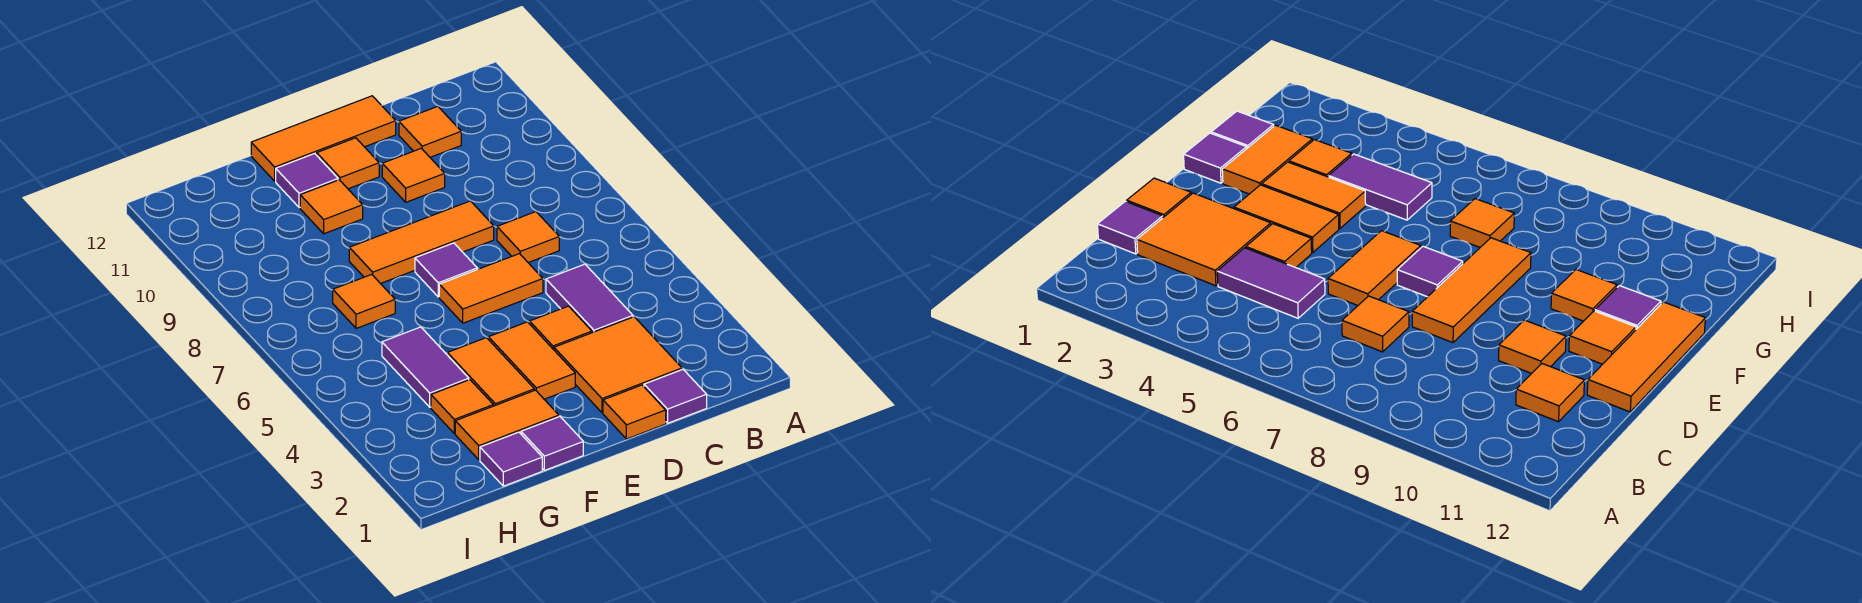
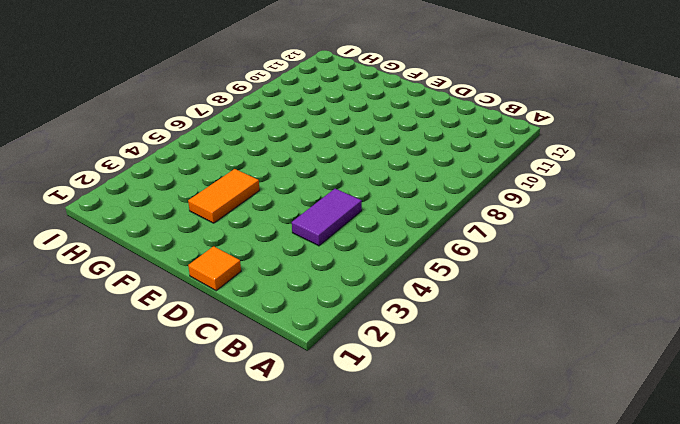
none -> purple tile C1 level 1
none -> orange tile C2:D3 level 1
none -> orange tile C7 level 1

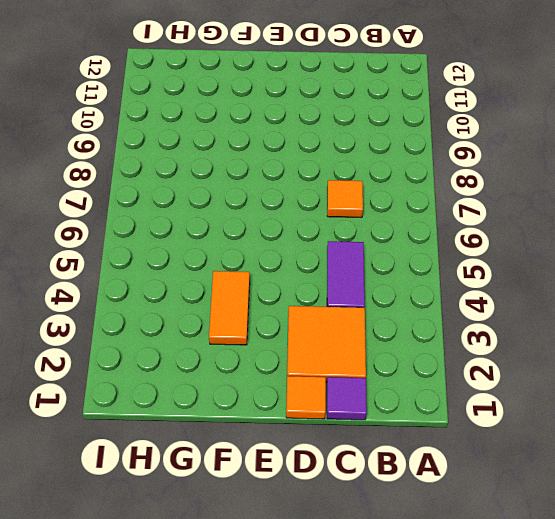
none -> orange tile C11 level 1
none -> orange tile D4 level 1
none -> orange tile D6:E6 level 1

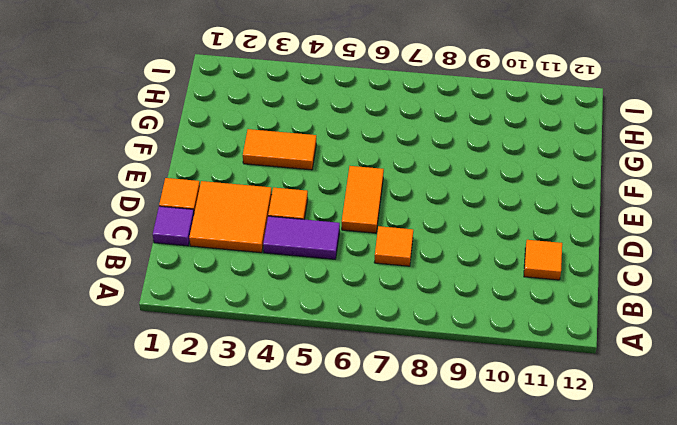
none -> orange tile D8:F8 level 1
none -> orange tile D10 level 1
none -> orange tile D12:F12 level 1

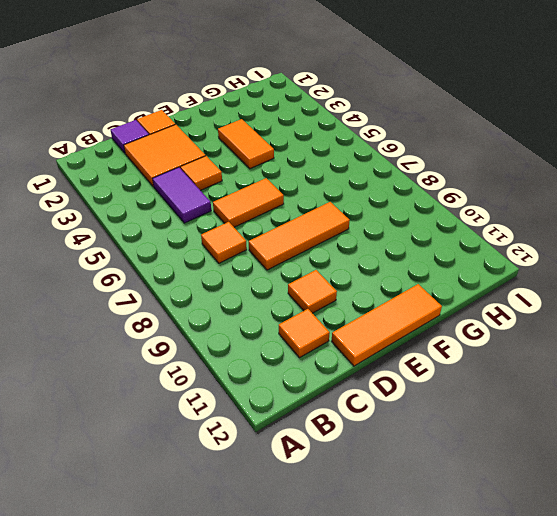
none -> orange tile E3:E4 level 1
none -> purple tile E7 level 1
none -> orange tile E11 level 1

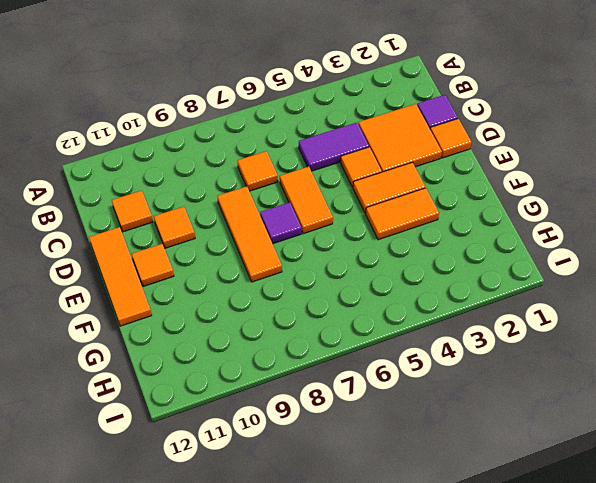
none -> purple tile F1 level 1
none -> orange tile F2:G2 level 1
none -> orange tile F10 level 1

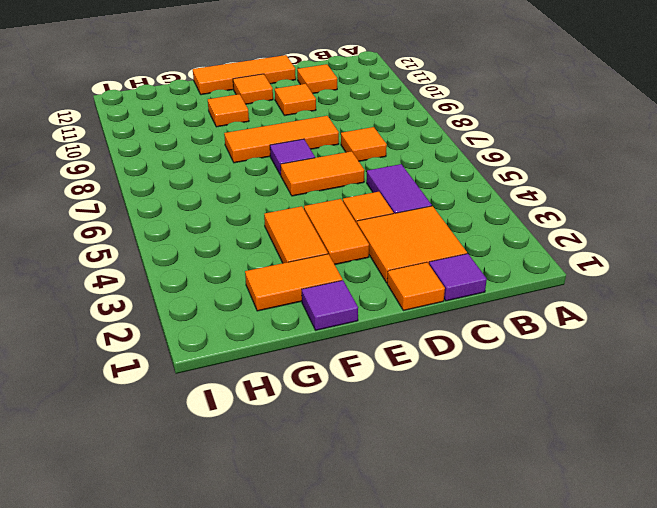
none -> purple tile F11 level 1
none -> purple tile G1 level 1
none -> orange tile G3 level 1

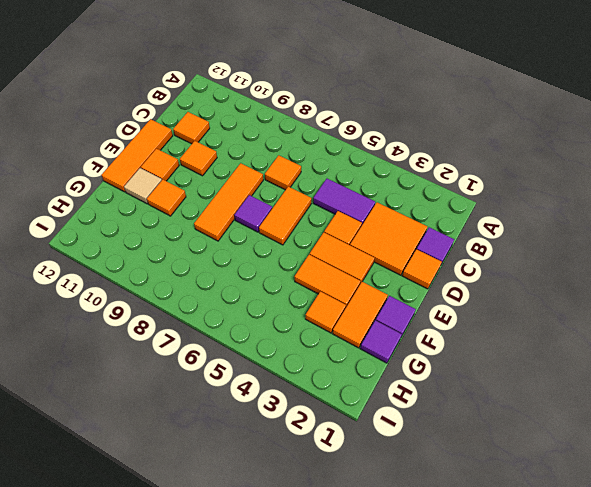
tan tile F11 level 1 -> purple tile F11 level 1
none -> purple tile G4:G5 level 1
none -> orange tile G7 level 1

